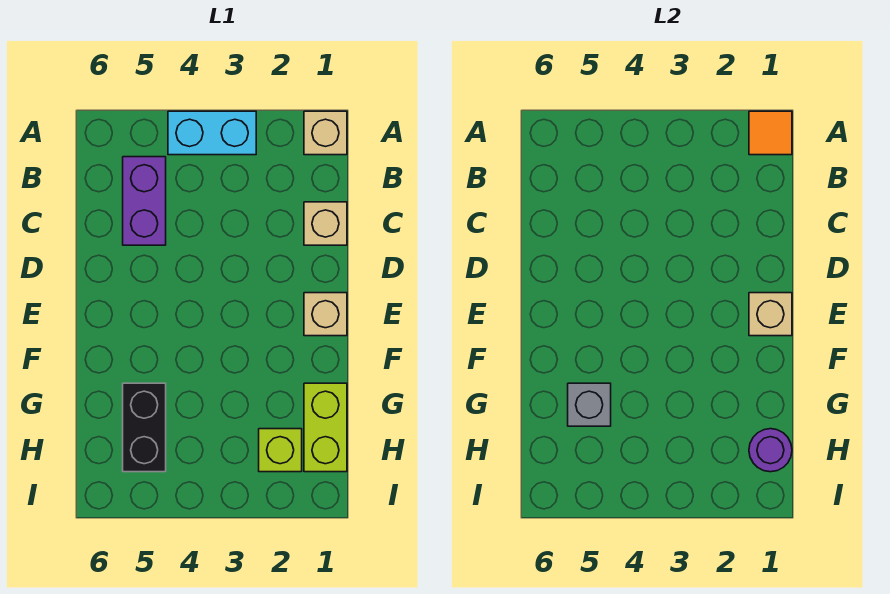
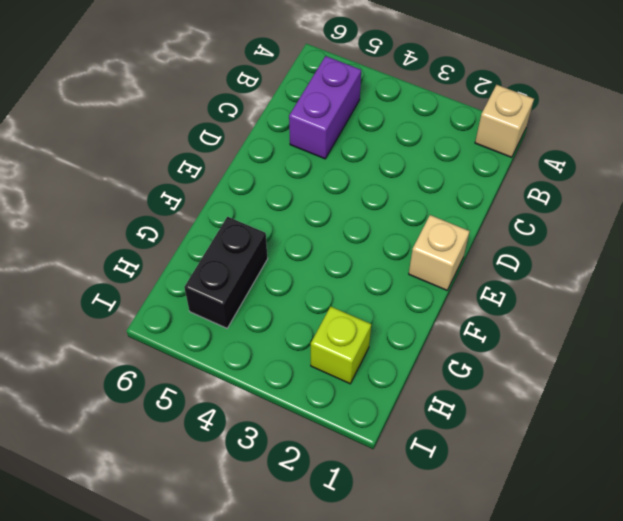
none -> cyan brick A3:A4 level 1
none -> tan brick C1 level 1
none -> lime brick G1:H1 level 1

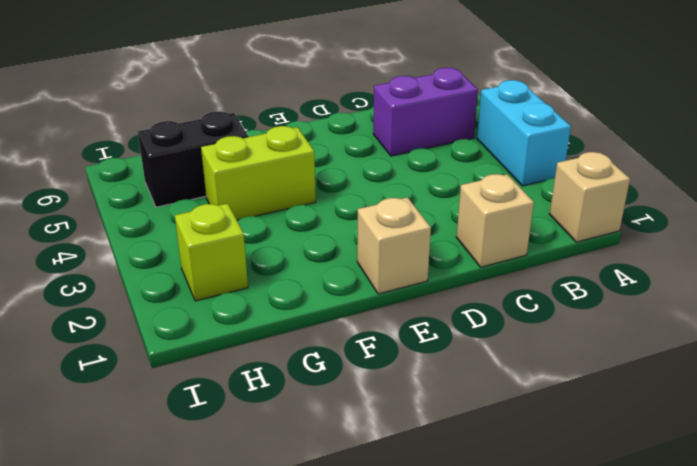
lime brick F4:G4 level 1 -> lime brick G1:H1 level 1
none -> orange tile A1 level 2
none -> tan brick E1 level 2
none -> grey brick G5 level 2

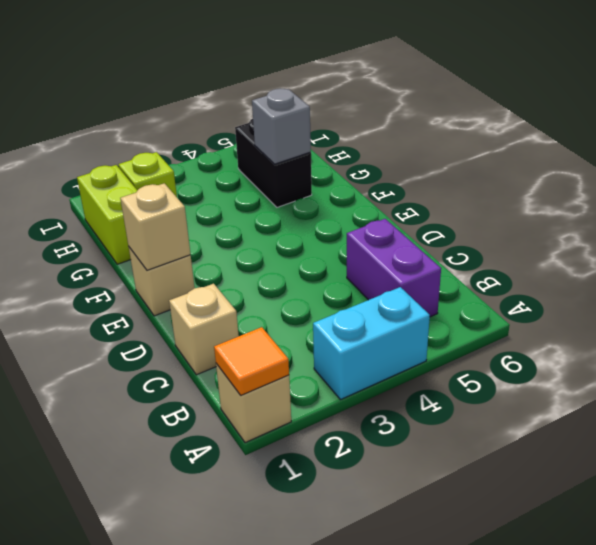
none -> purple round brick H1 level 2

